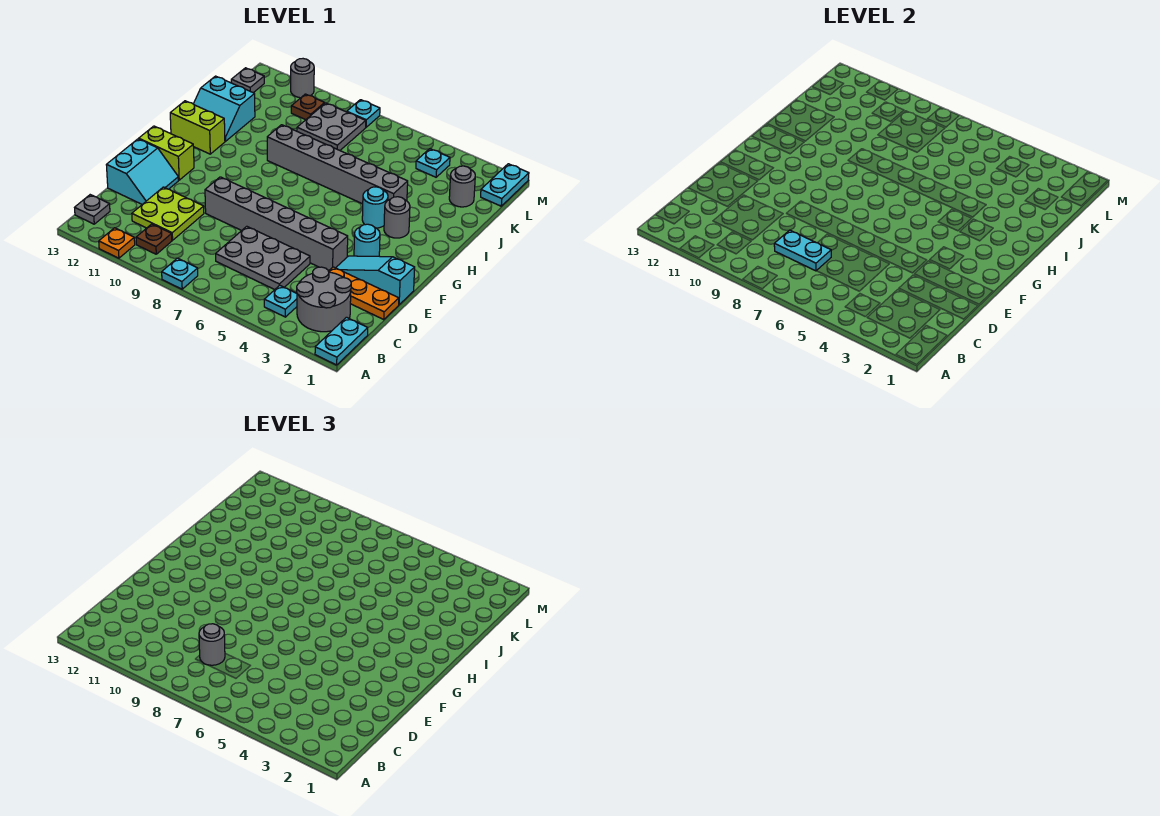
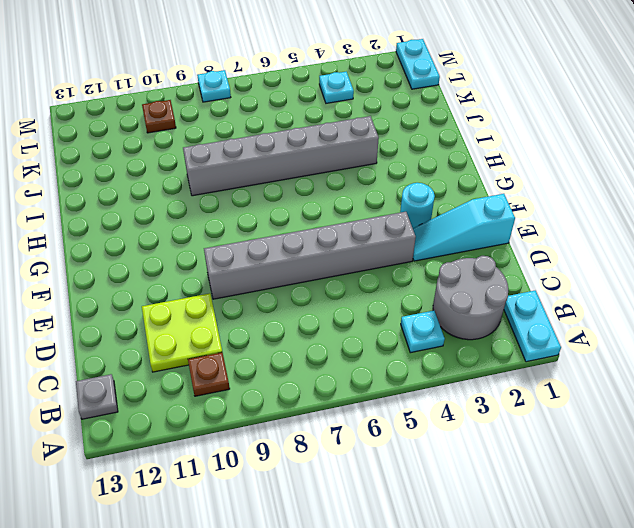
none -> cyan plate A8 level 1
none -> orange plate A11 level 1
none -> grey plate C5:D7 level 1
none -> orange plate D1:D3 level 1

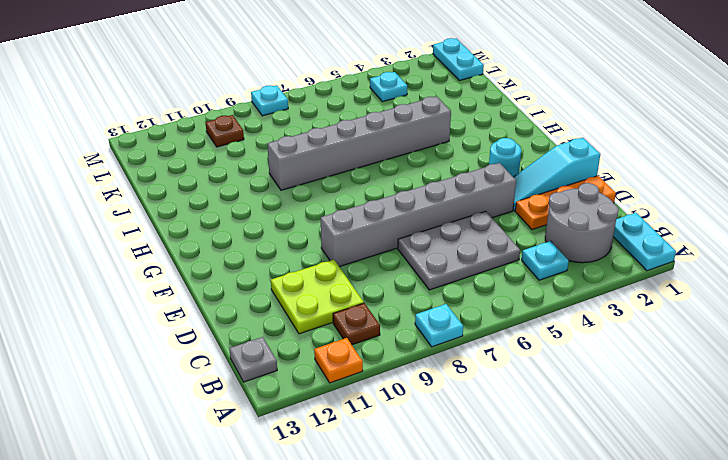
none -> cyan slope D12:E13 level 1 top 13
none -> lime brick F12:F13 level 1
none -> grey round brick H3 level 1
none -> cyan round brick H4 level 1

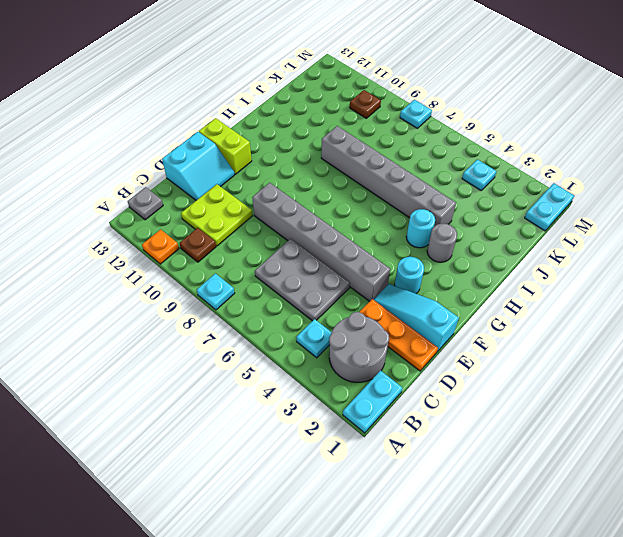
none -> lime brick H12:H13 level 1
none -> cyan slope I12:J13 level 1 top J
none -> grey round brick K2 level 1
none -> grey plate K8:L9 level 1

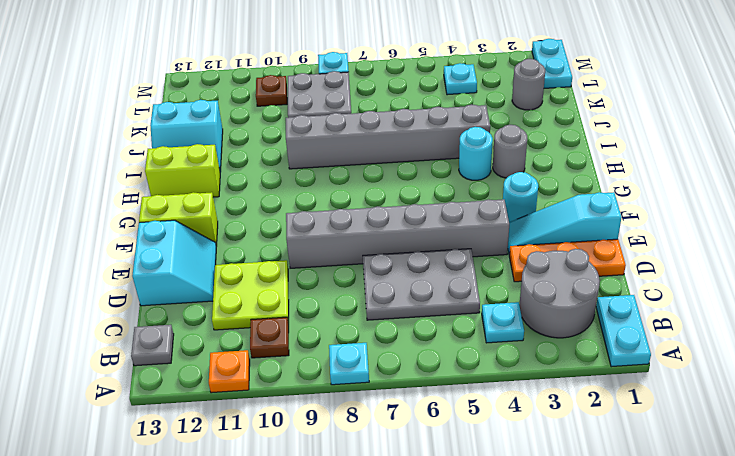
none -> grey plate L13 level 1
none -> grey round brick M11 level 1
none -> cyan plate C7:C8 level 2
none -> grey round brick C8 level 3

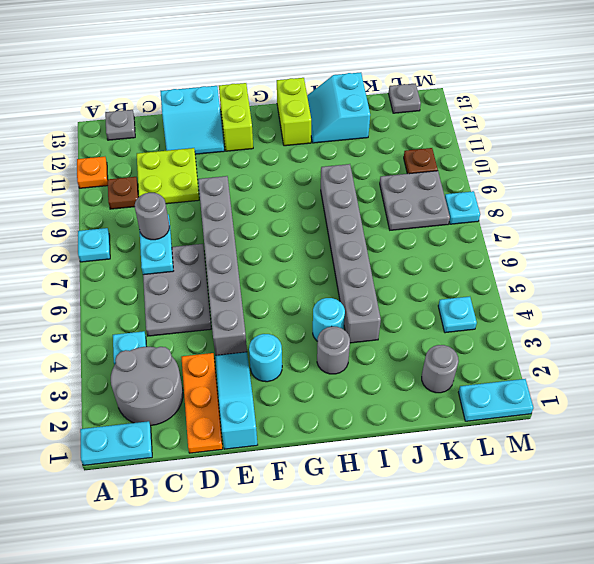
none -> grey round brick M11 level 1

